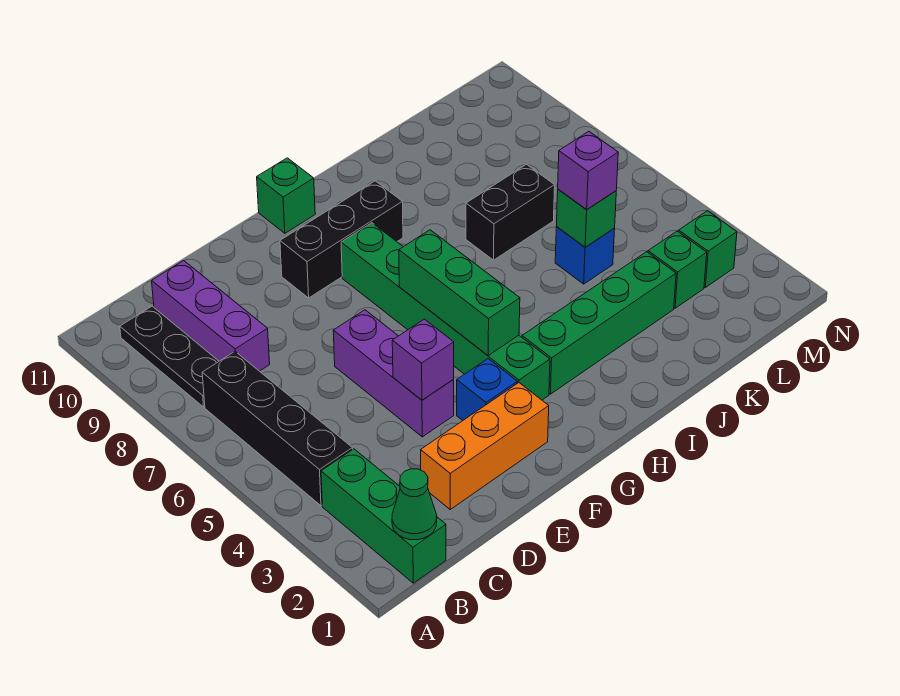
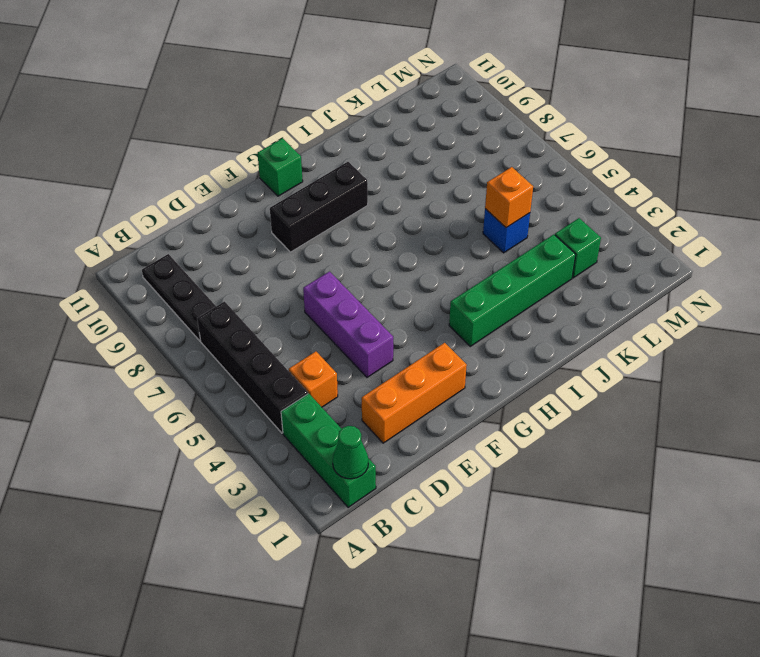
orange brick C4 level 1 -> none
orange brick K5 level 2 -> green brick K5 level 2
none -> purple brick C8:C10 level 1
none -> blue brick F3 level 1
none -> green brick G3:G8 level 1

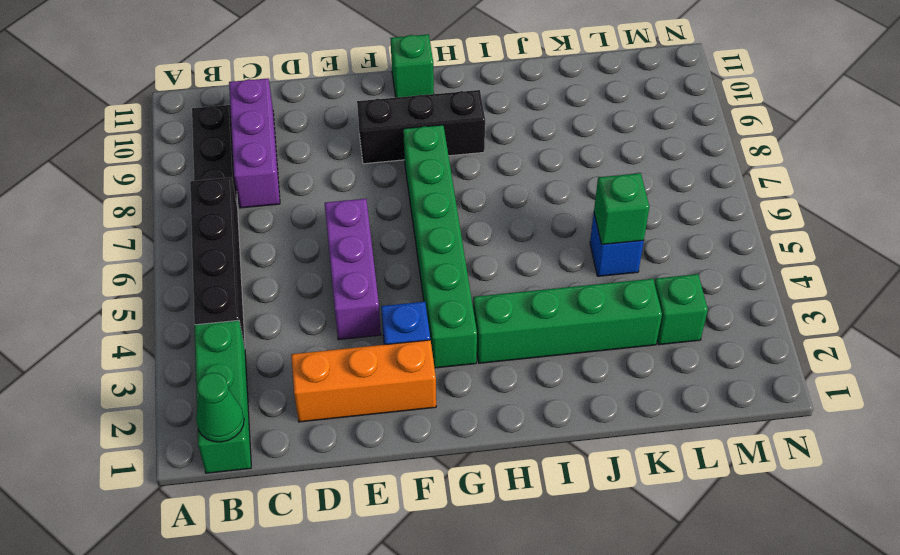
none -> black brick J7:K7 level 1
none -> green brick M3 level 1
none -> purple brick E4 level 2

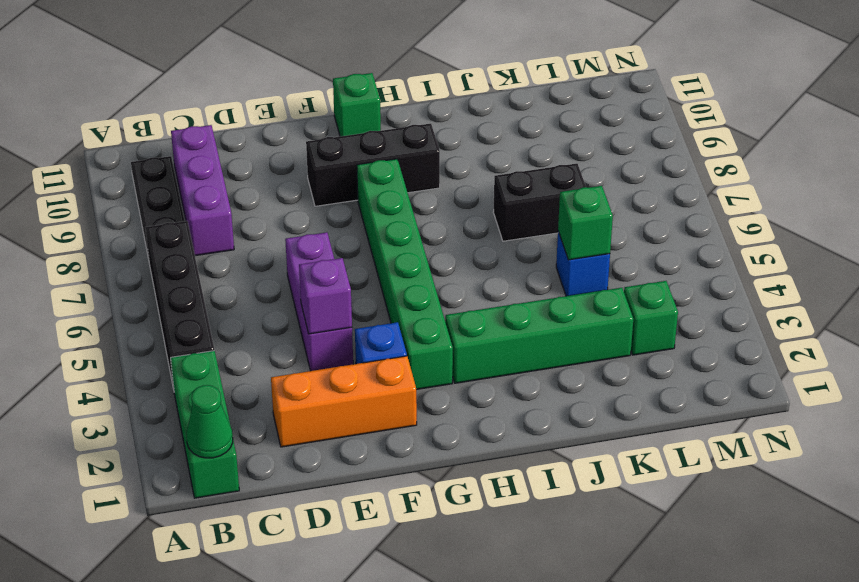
none -> green brick M3 level 1
none -> green brick G4:G6 level 2
none -> purple brick K5 level 3

